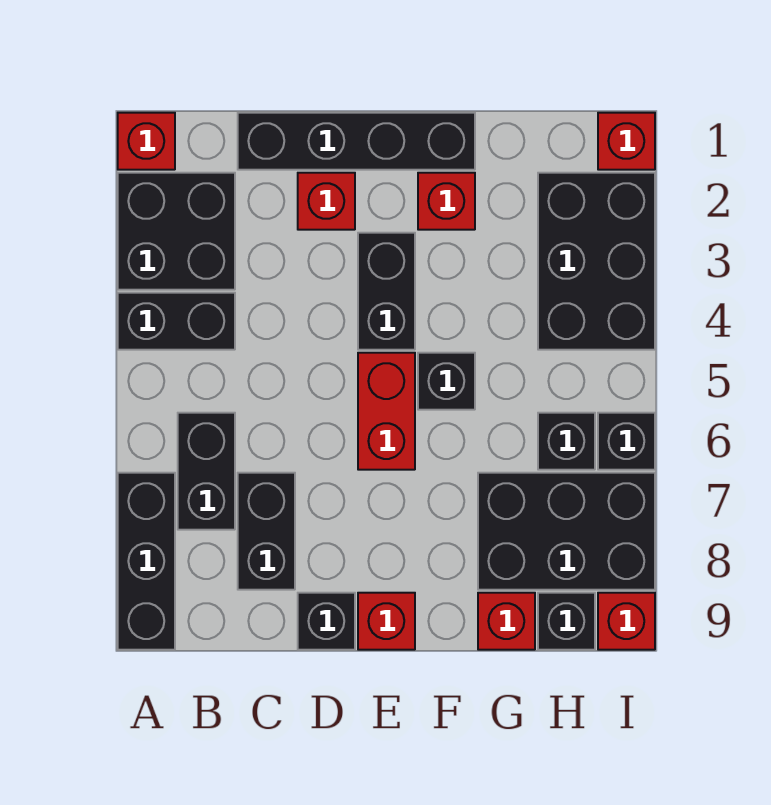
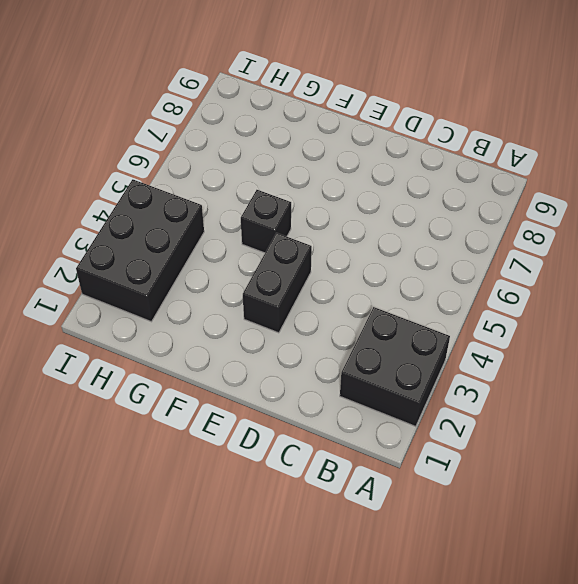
none -> red brick A1 level 1
none -> black brick A4:B4 level 1
none -> black brick A7:A9 level 1

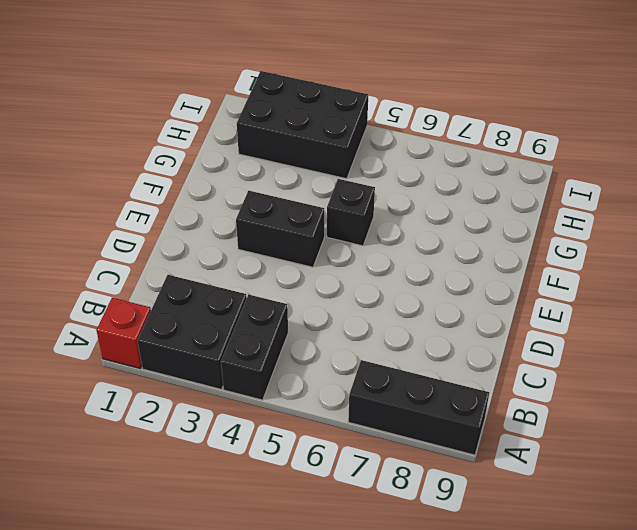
none -> black brick B6:B7 level 1
none -> black brick C1:F1 level 1
none -> black brick C7:C8 level 1

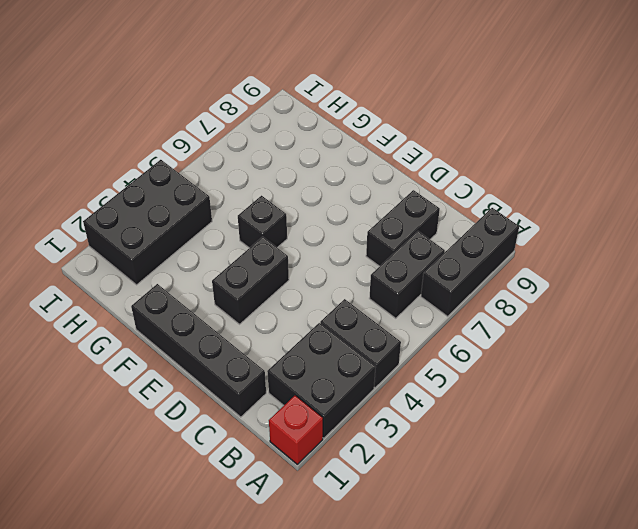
none -> red brick D2 level 1
none -> black brick D9 level 1
none -> red brick E5:E6 level 1

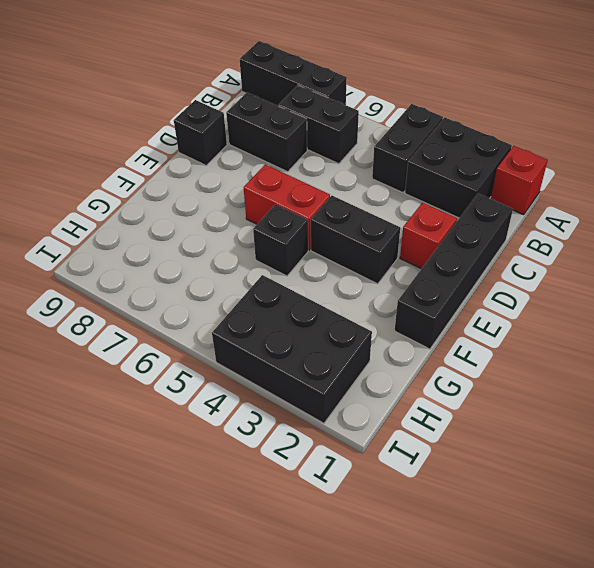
none -> red brick E9 level 1
none -> red brick F2 level 1
none -> black brick G7:I8 level 1

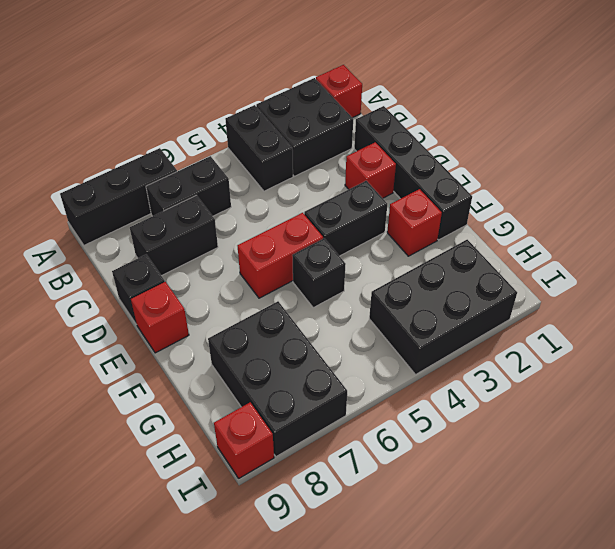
none -> red brick G9 level 1
none -> black brick H6 level 1
none -> black brick H9 level 1

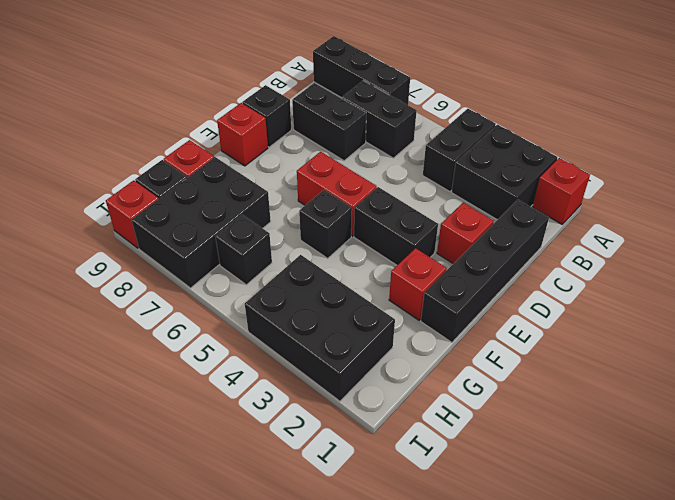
none -> red brick I1 level 1
none -> black brick I6 level 1

